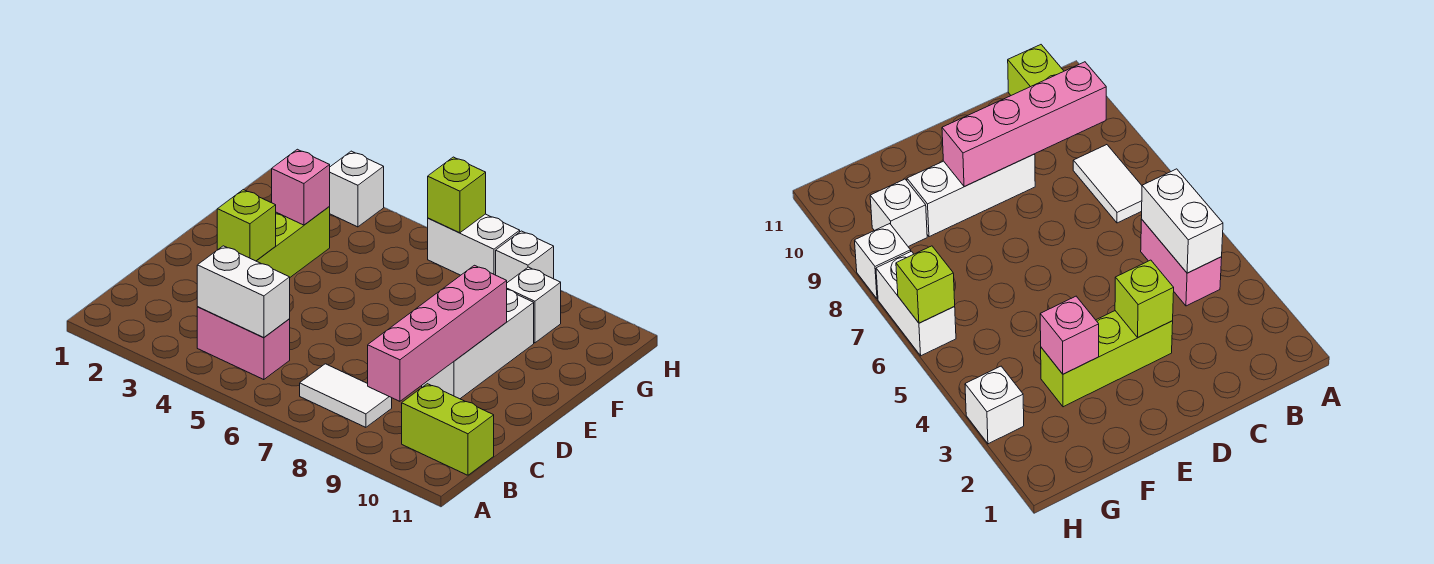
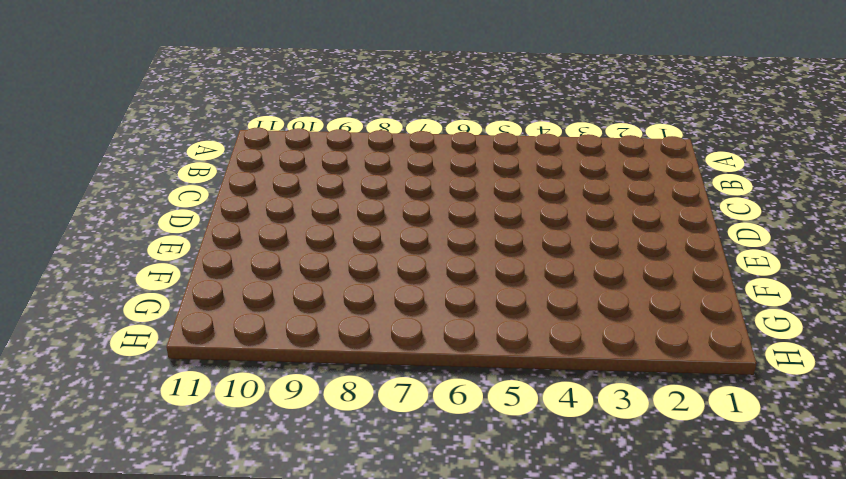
none -> pink brick B4:B5 level 1
none -> white tile B7:B8 level 1
none -> lime brick B10:B11 level 1

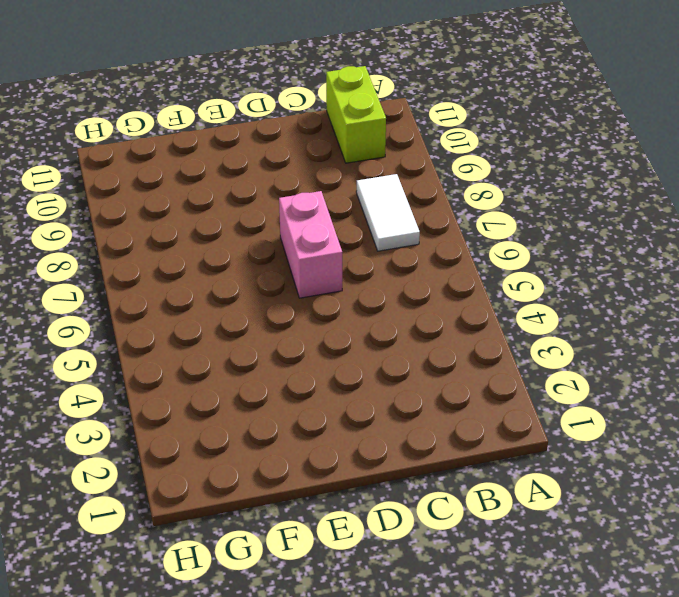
pink brick D6:D7 level 1 -> pink brick B4:B5 level 1
none -> lime brick D3:F3 level 1
none -> white brick D9:F9 level 1
none -> white brick G9 level 1

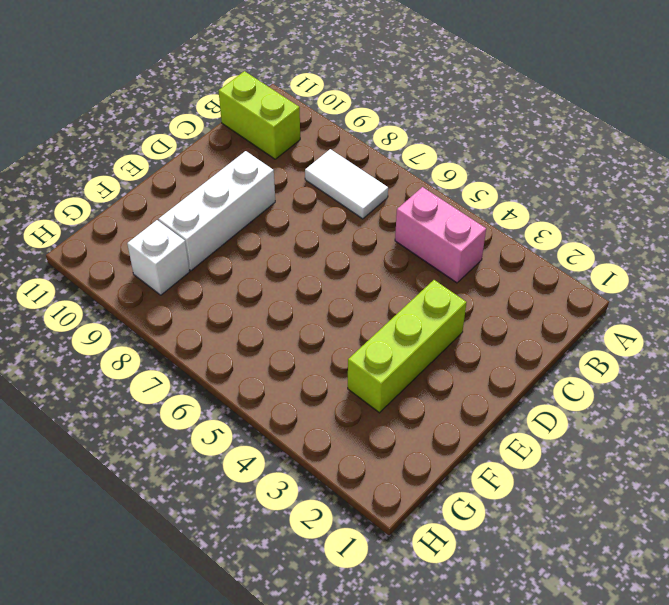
none -> white brick H3 level 1
none -> white brick H6:H7 level 1
none -> white brick H8 level 1

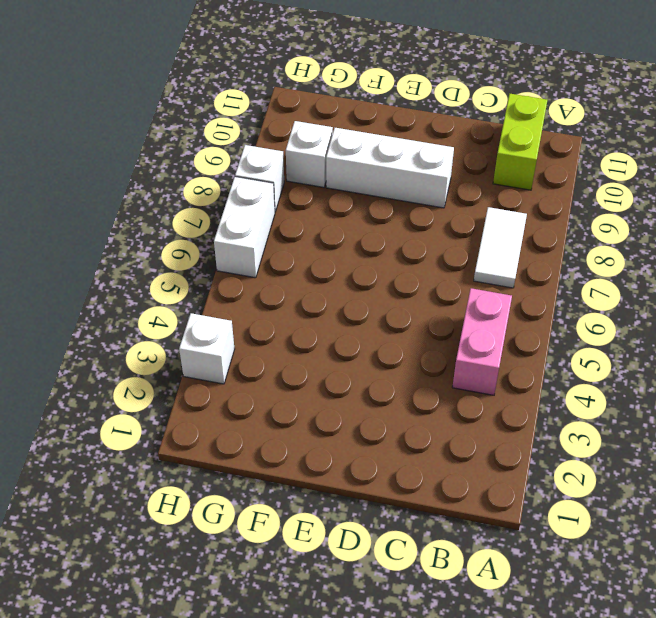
none -> lime brick D3:F3 level 1
none -> white brick B4:B5 level 2
none -> pink brick B9:E9 level 2

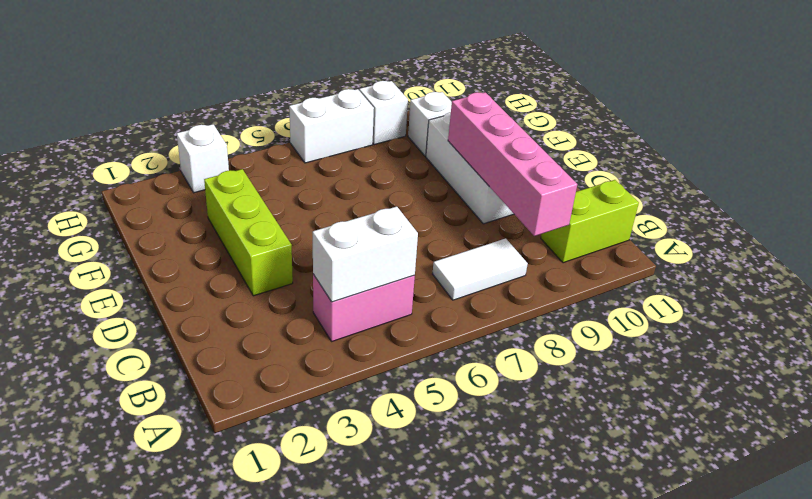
none -> lime brick D3 level 2
none -> pink brick F3 level 2
none -> lime brick H6 level 2

